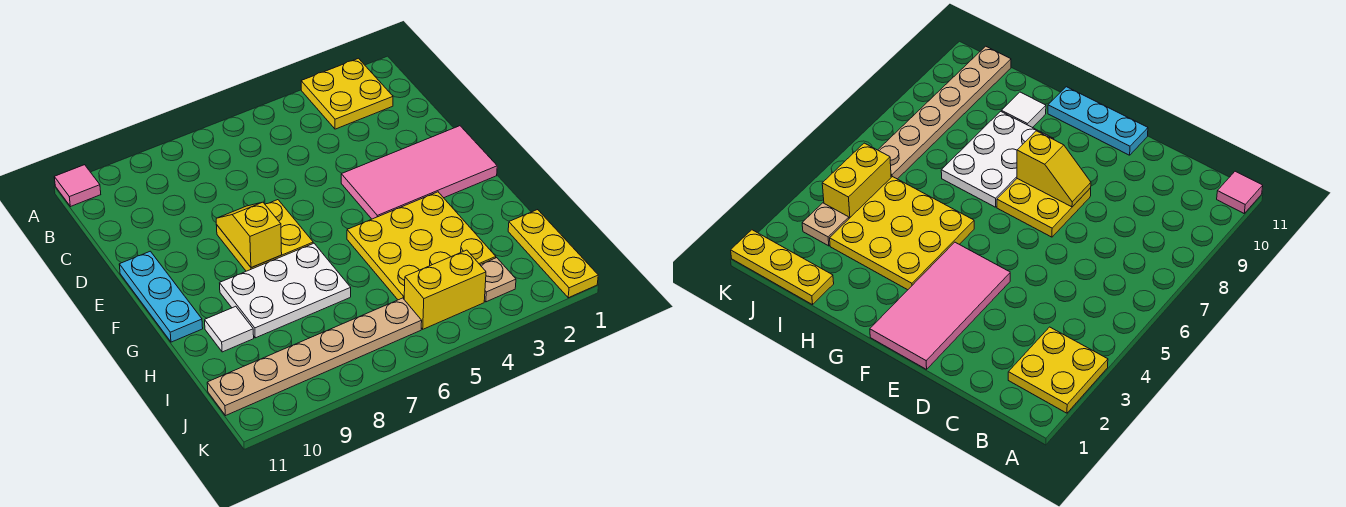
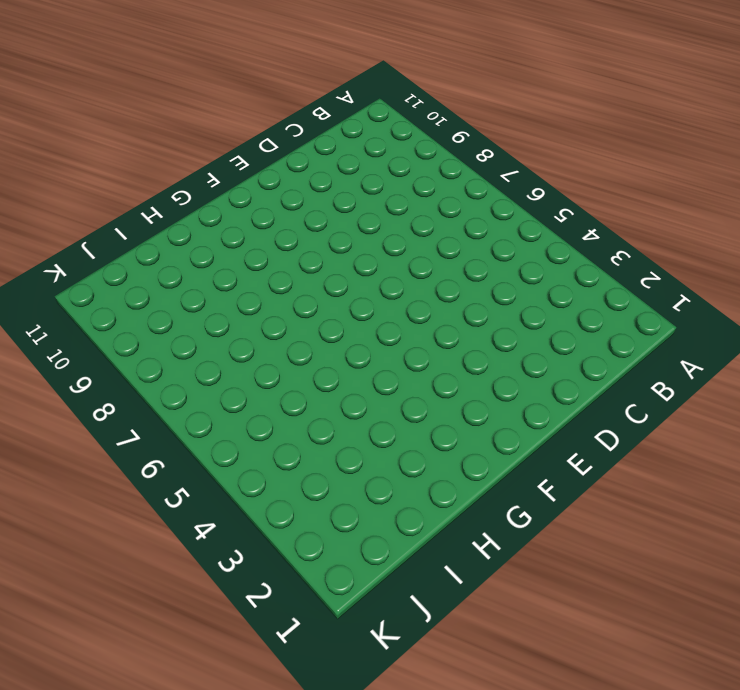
none -> yellow plate A2:B3 level 1
none -> pink tile A11 level 1
none -> pink tile E1:F4 level 1

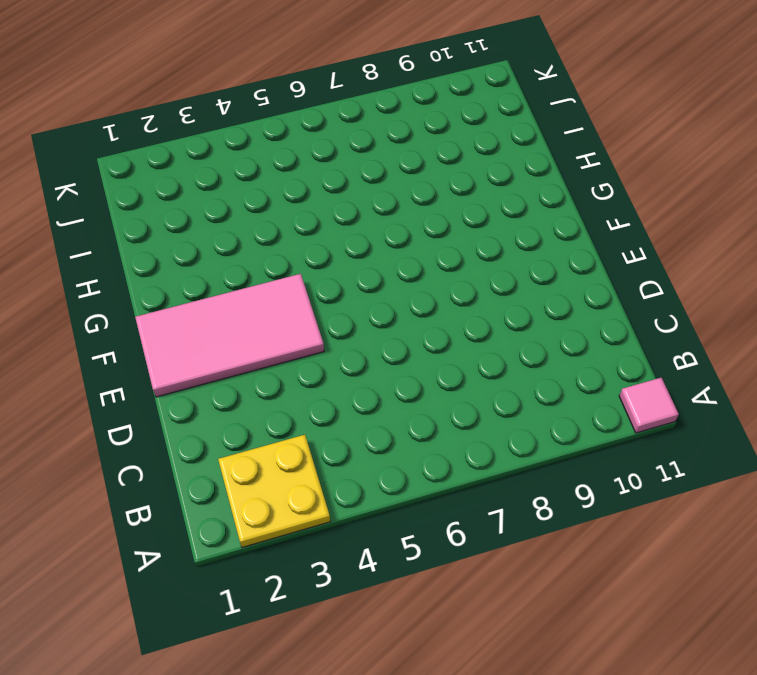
none -> yellow plate E7:F8 level 1
none -> cyan plate E11:G11 level 1
none -> yellow plate G3:I5 level 1

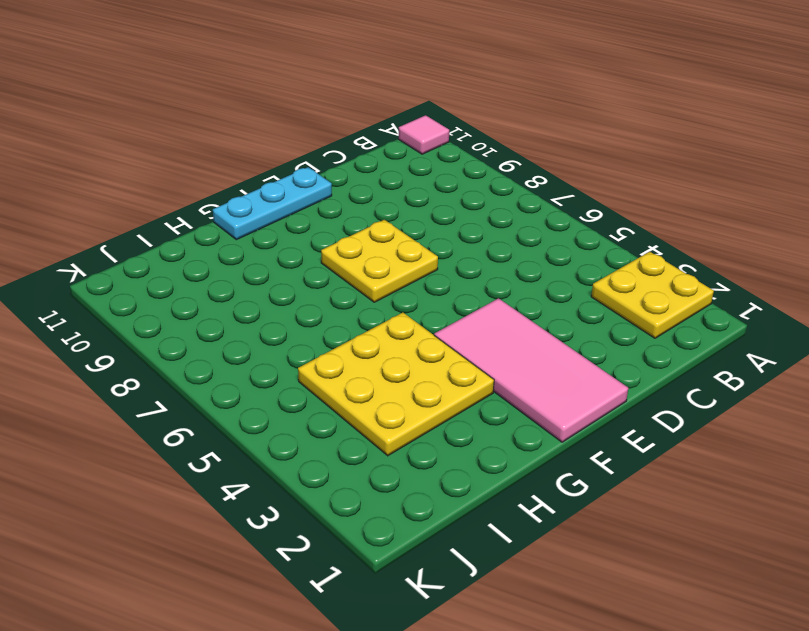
none -> white plate G7:H9 level 1
none -> white tile H10 level 1
none -> yellow plate I1:K1 level 1

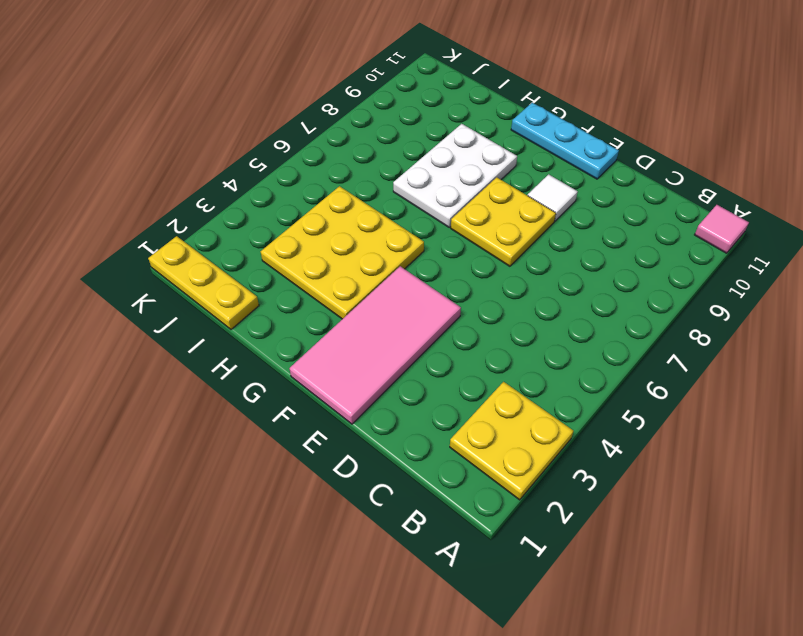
white tile E9 level 1 -> white tile H10 level 1
none -> tan plate J3 level 1
none -> yellow brick J4:J5 level 1
none -> tan plate J6:J11 level 1

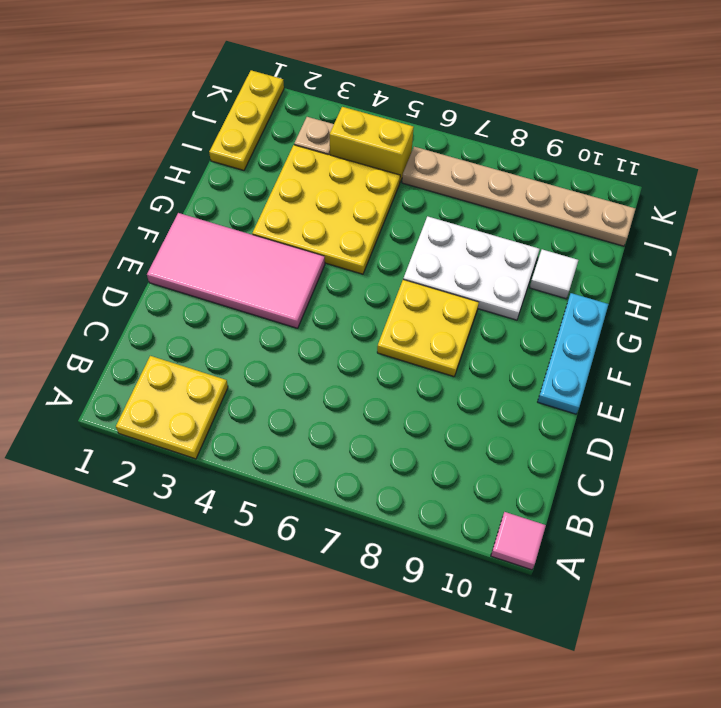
none -> yellow slope E8:F8 level 2 top F

